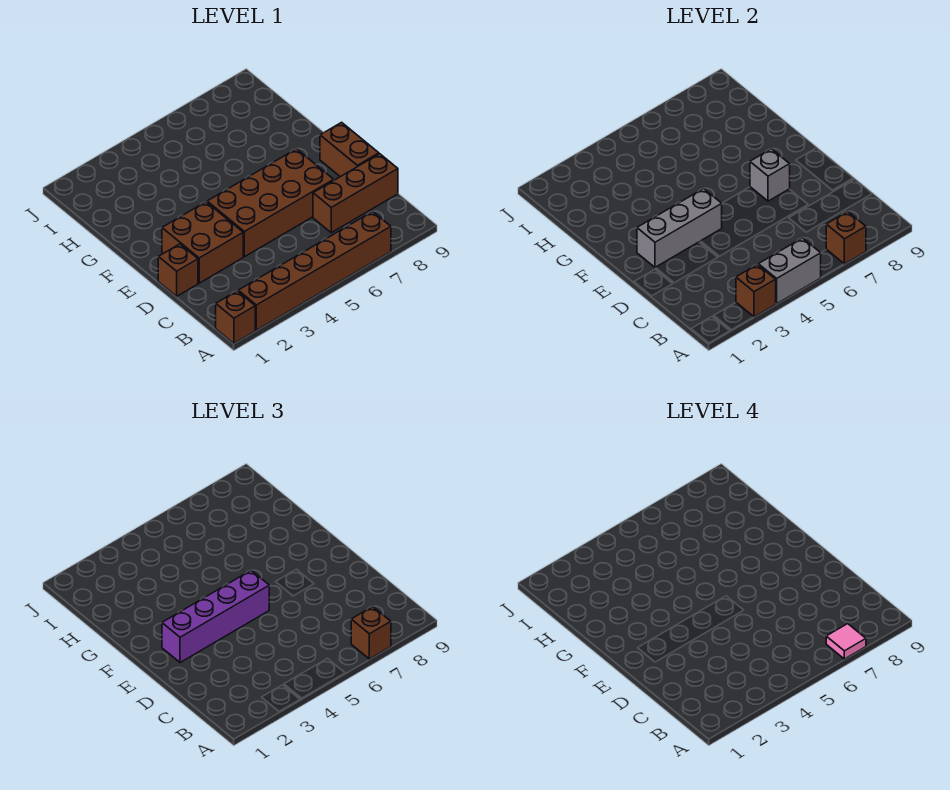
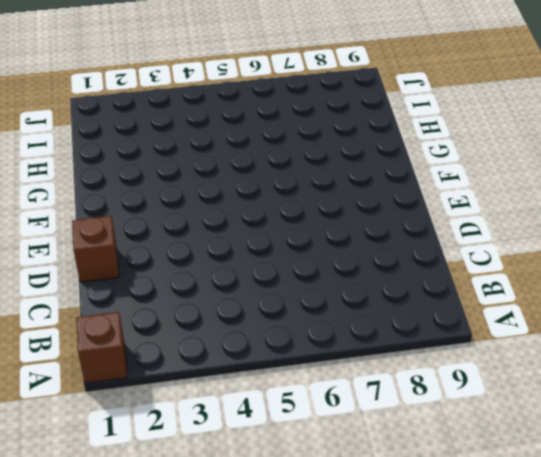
none -> brown brick A2:A7 level 1
none -> brown brick C7:C9 level 1
none -> brown brick D2:E3 level 1

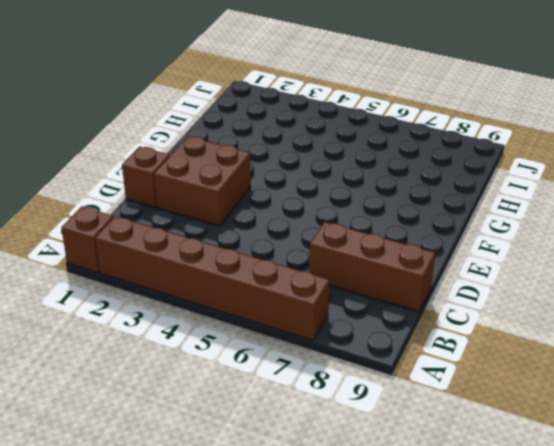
none -> brown brick D4:E7 level 1
none -> brown brick D9:E9 level 1
none -> brown brick A3 level 2

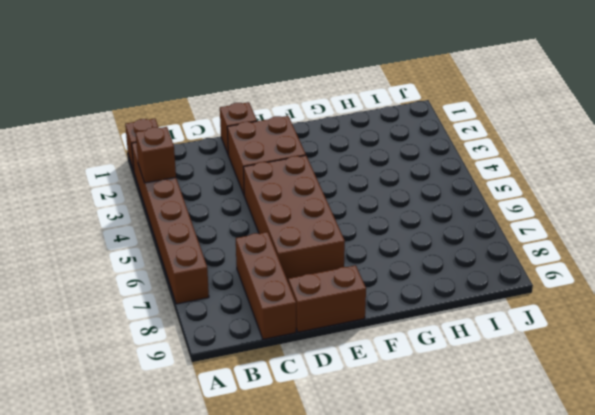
none -> grey brick A4:A5 level 2
none -> brown brick A7 level 2
none -> grey brick E2:E4 level 2

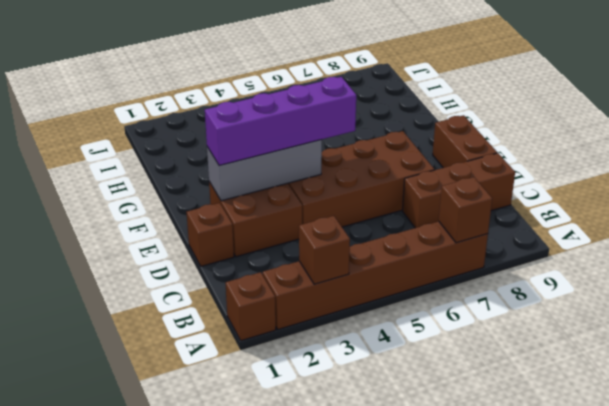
none -> grey brick A4:A5 level 2
none -> grey brick E7 level 2
none -> brown brick A7 level 3

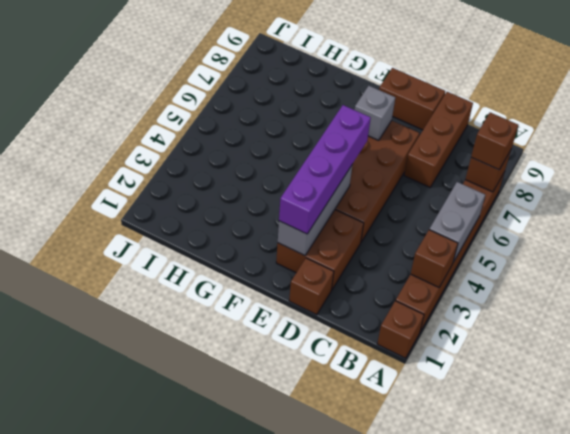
none -> pink tile A7 level 4

